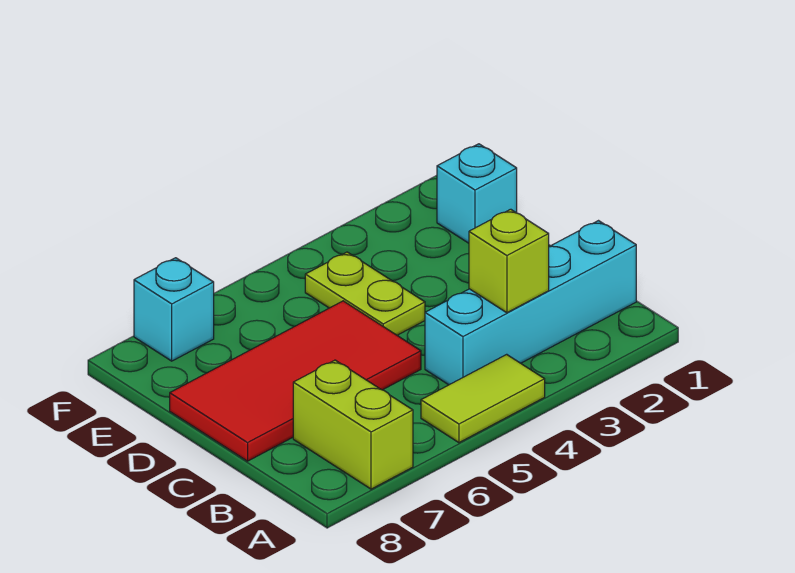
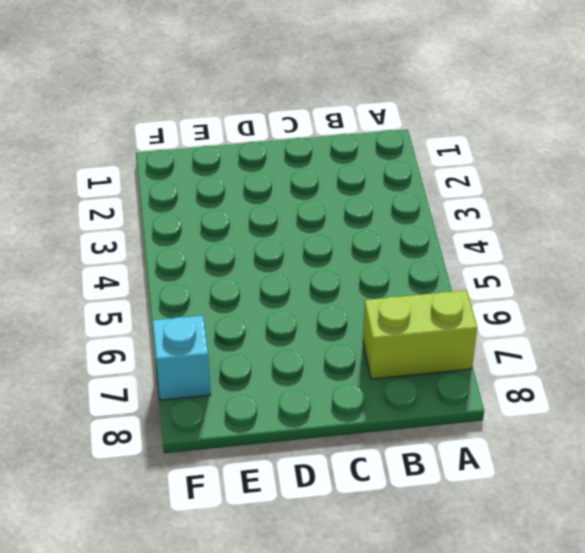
none -> lime tile A4:A5 level 1
none -> cyan brick B1:B4 level 1

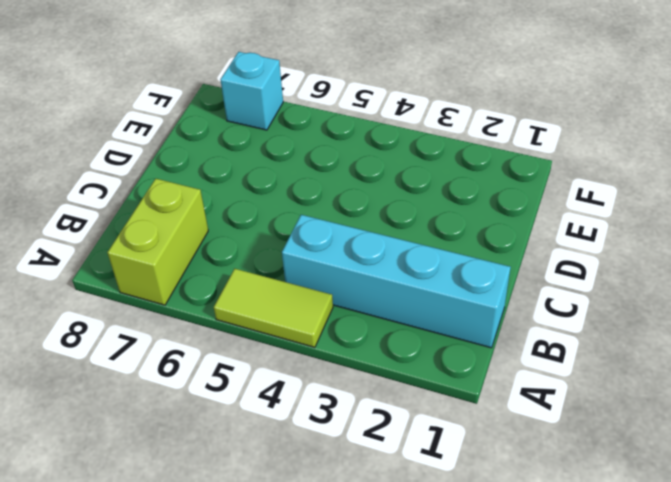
none -> red tile C5:D8 level 1
none -> lime plate D4:E4 level 1

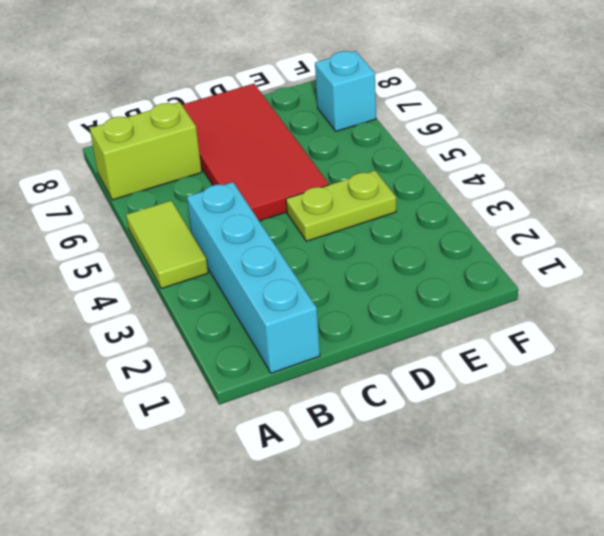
none -> cyan brick E1 level 1
none -> lime brick B3 level 2

